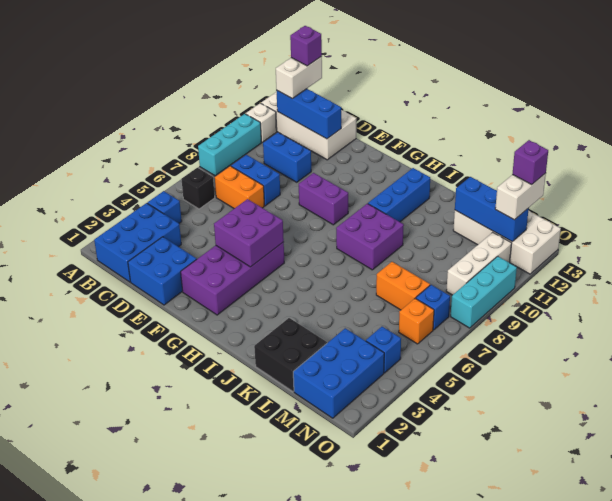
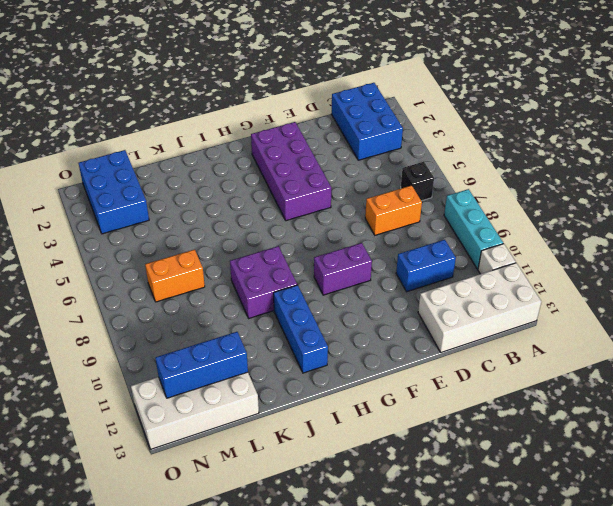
none -> blue brick B4 level 1
none -> blue brick C8:D8 level 1
none -> blue brick D1:E2 level 1
none -> black brick K1:L2 level 1

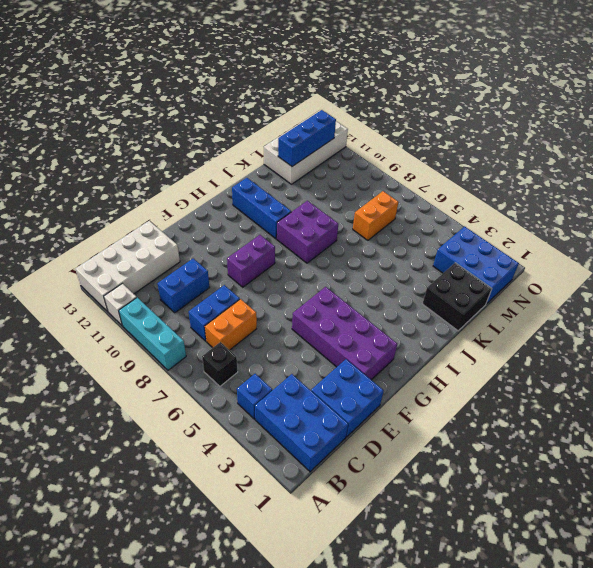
none -> blue brick N4 level 1
none -> orange brick N6 level 1
none -> blue brick N7 level 1
none -> white brick N9:N11 level 1

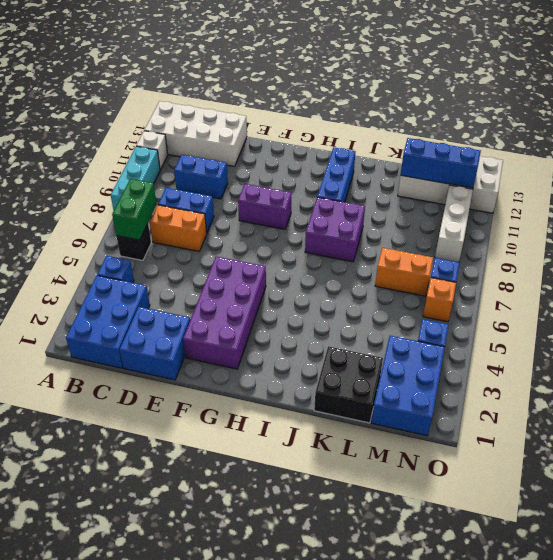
green brick B6:B7 level 2 -> none
none -> cyan brick O8:O10 level 1
none -> blue brick B12:D12 level 2
none -> purple brick F4:G5 level 2
none -> white brick B12:B13 level 3

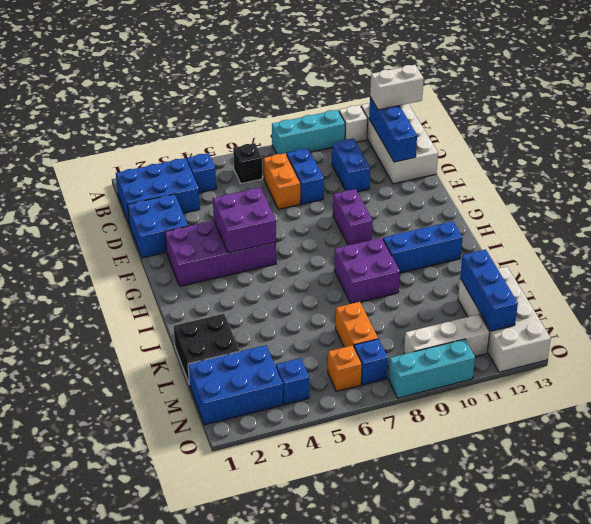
none -> white brick N12:N13 level 3
none -> purple brick B13 level 4
none -> purple brick N13 level 4

